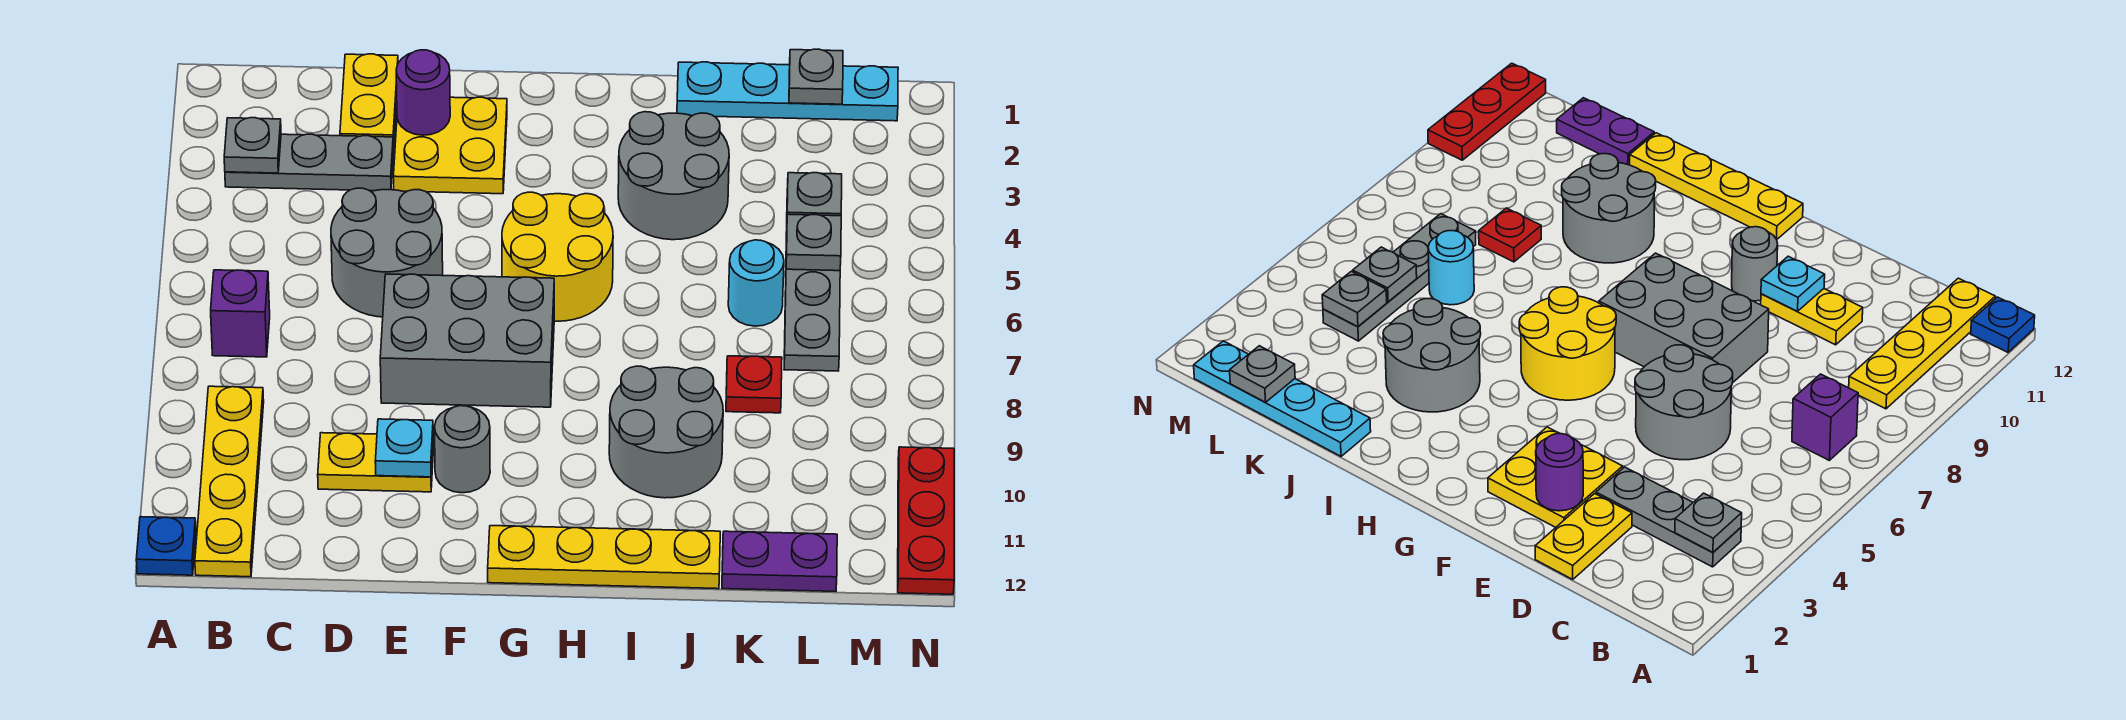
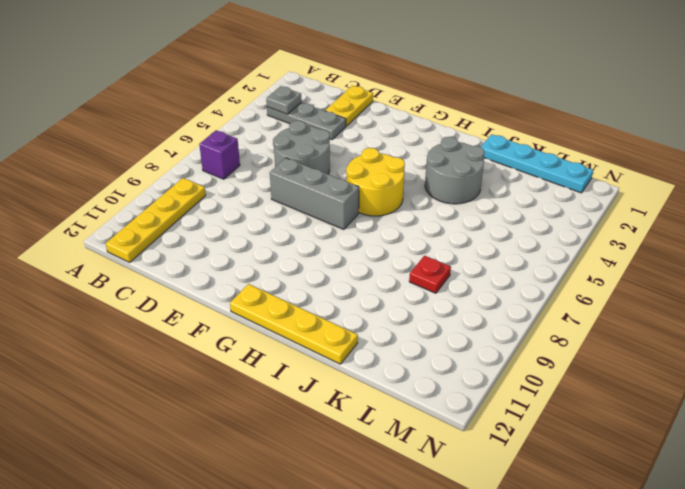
grey brick E7:G7 level 1 -> grey brick E7:G8 level 1
none -> blue plate A12 level 1
none -> yellow plate D10:E10 level 1
none -> yellow plate E2:F3 level 1

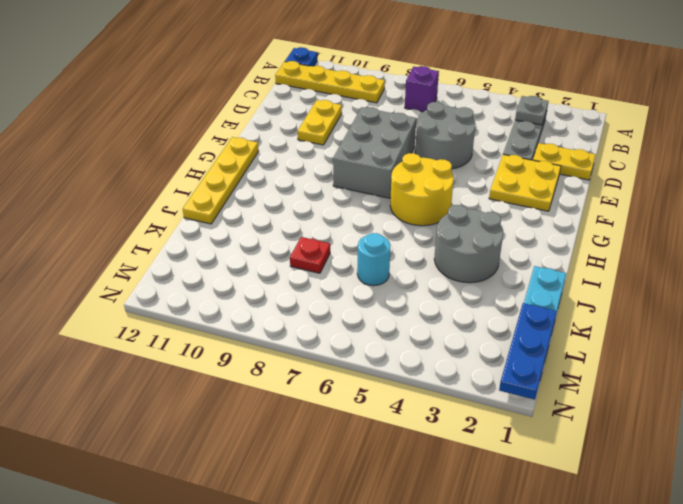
blue plate L1:N1 level 2 -> grey plate L1 level 2
none -> grey round brick F10 level 1
none -> grey round brick I9:J10 level 1
none -> purple plate K12:L12 level 1

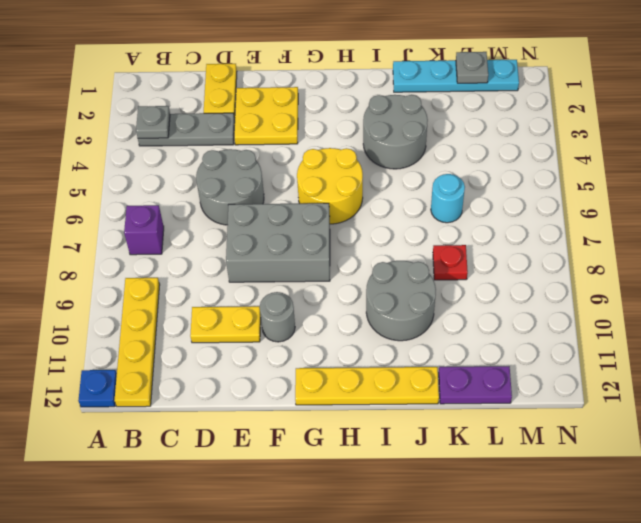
none -> grey plate L4:L7 level 1
none -> red plate N10:N12 level 1
none -> purple round brick E2 level 2

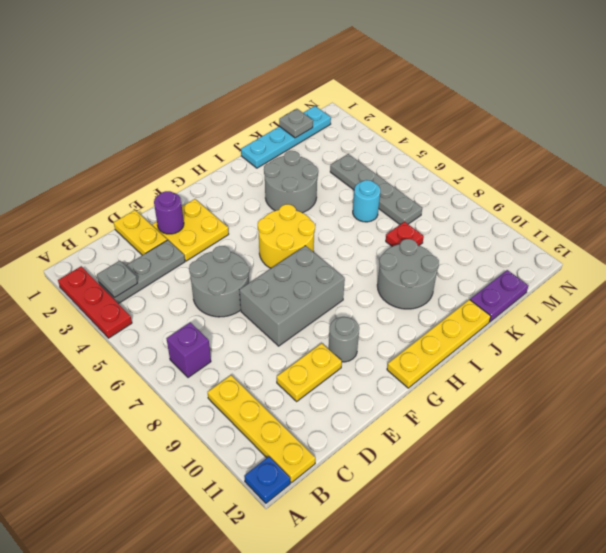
red plate A2:A4 level 1 -> red plate N10:N12 level 1
none -> cyan plate E10 level 2
none -> grey plate L4 level 2
none -> grey plate L5 level 2

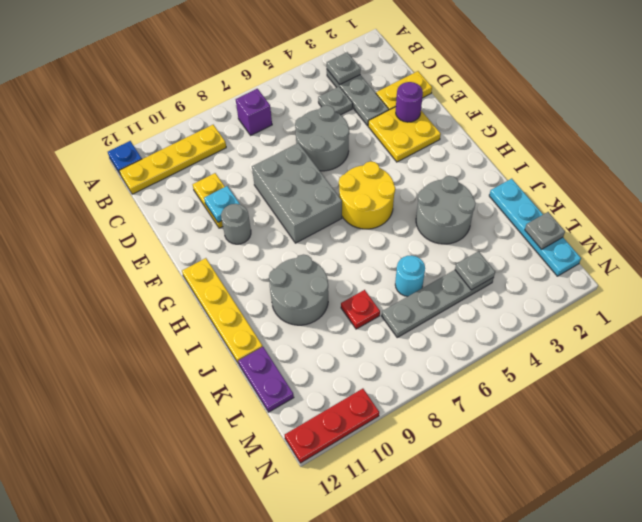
grey plate C4 level 1 -> grey plate L5 level 2

